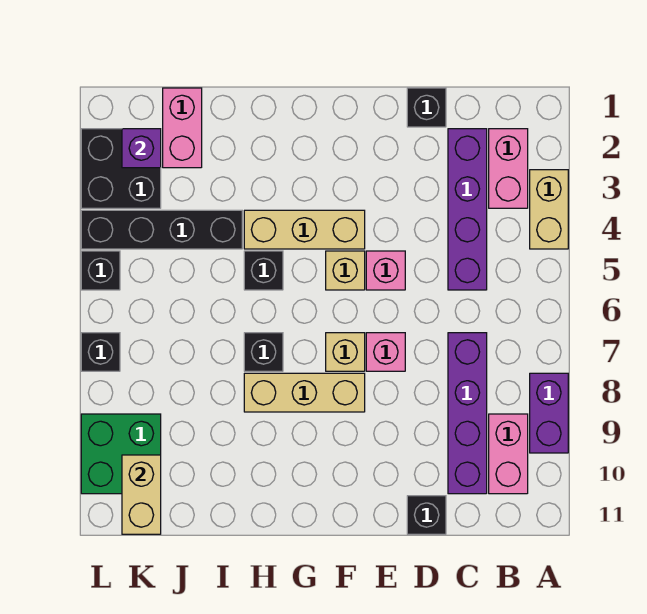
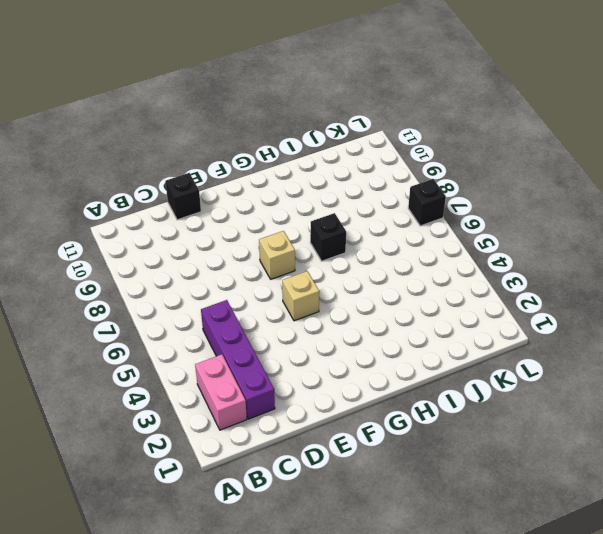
none -> tan brick A3:A4 level 1
none -> purple brick A8:A9 level 1
none -> pink brick B9:B10 level 1

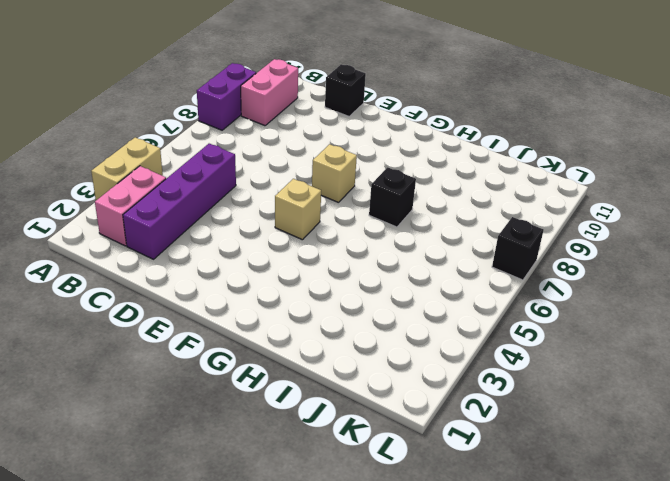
none -> purple brick C7:C10 level 1
none -> black brick D1 level 1
none -> pink brick E5 level 1

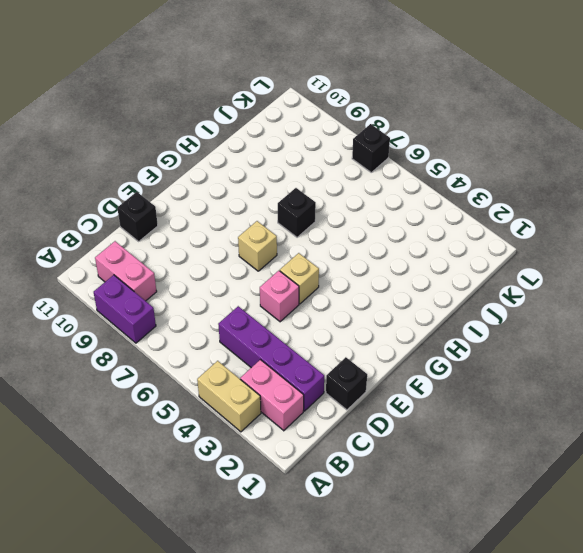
none -> purple brick C7:C10 level 1
none -> pink brick E7 level 1
none -> tan brick F4:H4 level 1

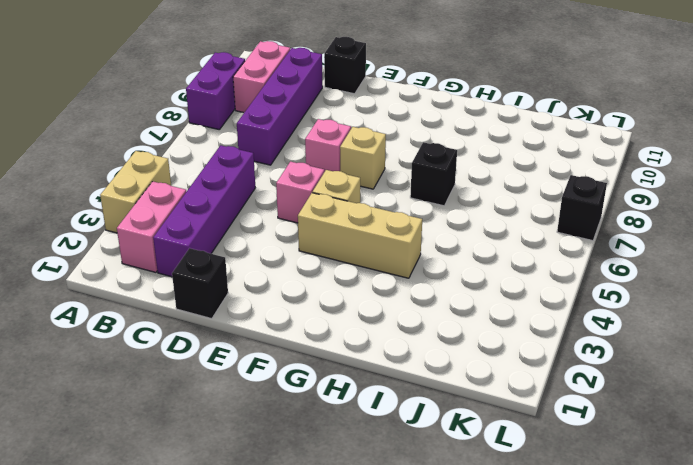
none -> tan brick F8:H8 level 1
none -> black brick H5 level 1
none -> black brick I4:L4 level 1

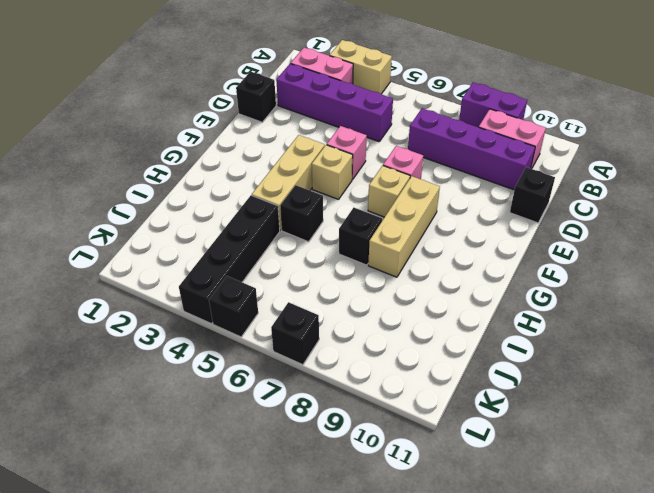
none -> pink brick J1:J2 level 1
none -> black brick K2:L3 level 1
none -> green brick K9:L10 level 1

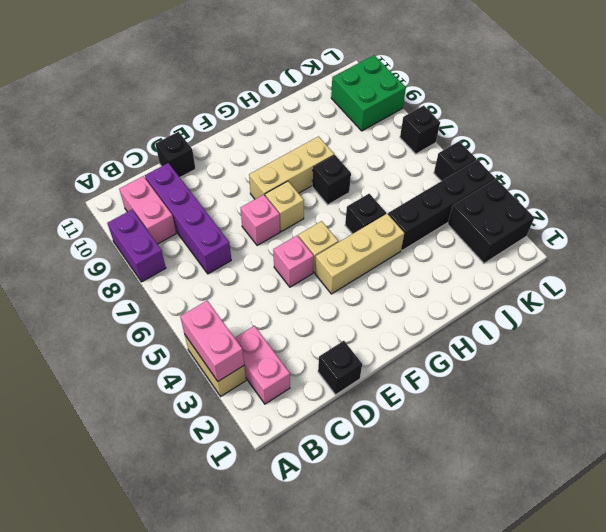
pink brick A3:A4 level 2 -> pink brick J1:J2 level 1
none -> purple brick C2:C5 level 1
none -> purple brick K2 level 2
none -> tan brick K10:K11 level 2

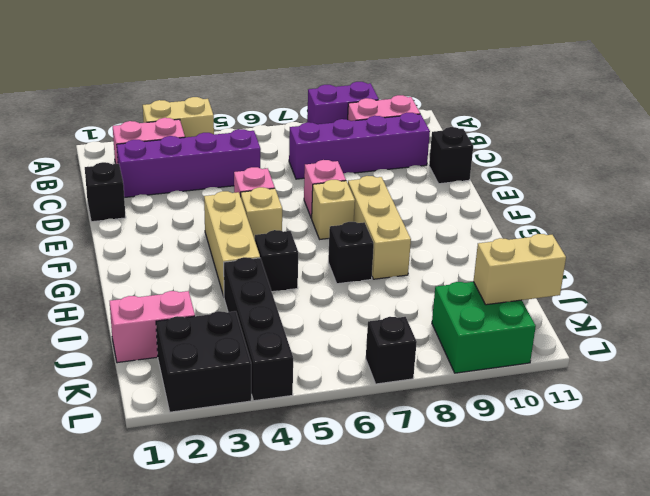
none -> black brick L5 level 1
none -> purple brick K2 level 2

